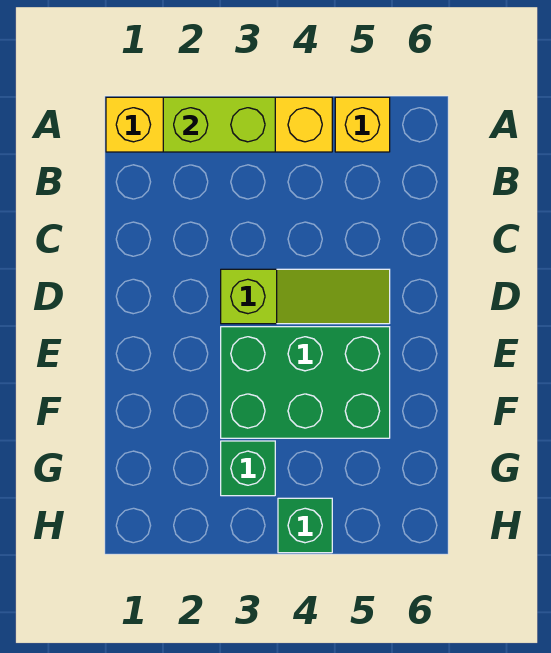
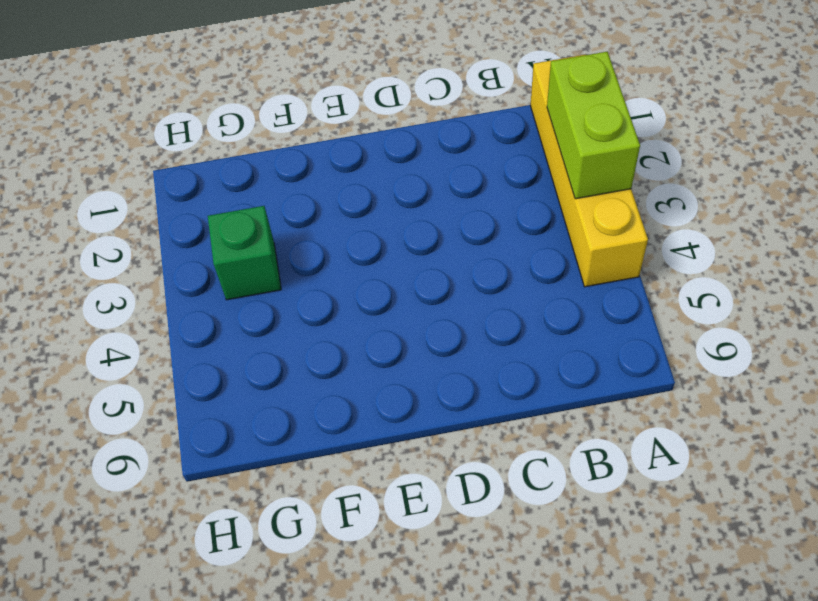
none -> yellow brick A5 level 1
none -> lime slope D3:D5 level 1 top 3

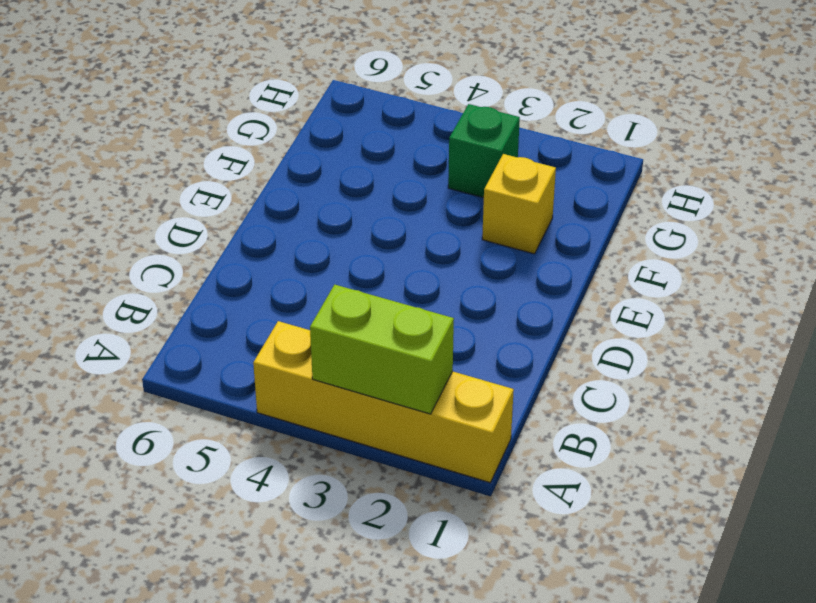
yellow brick F2 level 1 -> yellow brick A5 level 1
none -> lime slope D3:D5 level 1 top 3
none -> green brick E3:F5 level 1

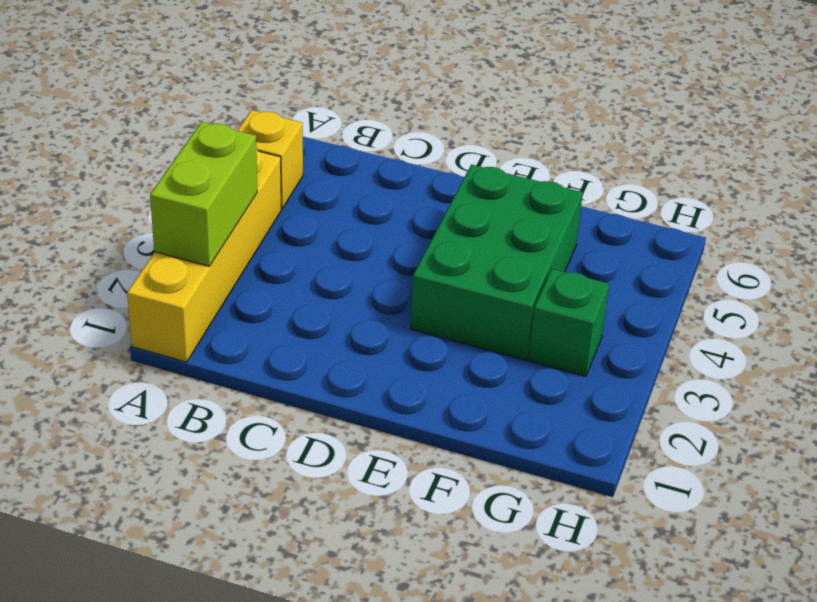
none -> lime slope D3:D5 level 1 top 3
none -> green brick H4 level 1

